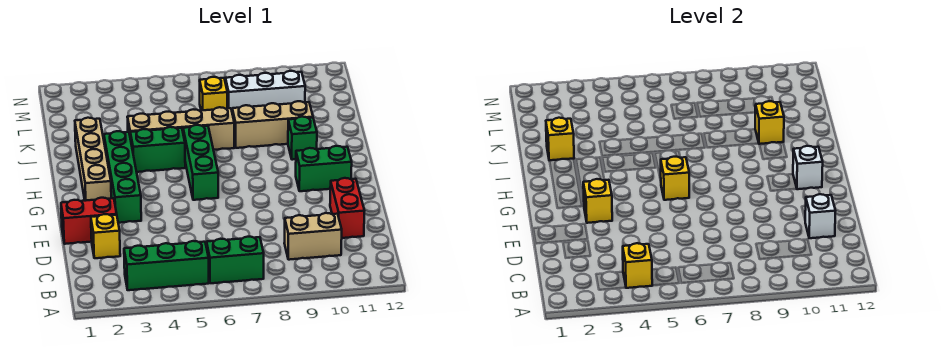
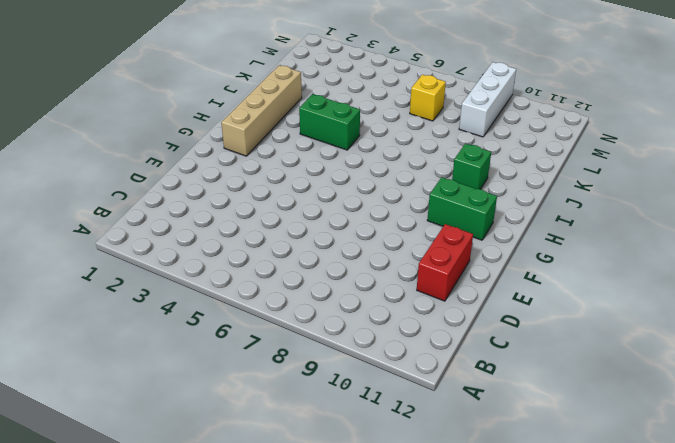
white brick L9:N9 level 1 -> white brick L8:L10 level 1
none -> green brick B3:B5 level 1
none -> green brick B6:B7 level 1
none -> tan brick C9:C10 level 1

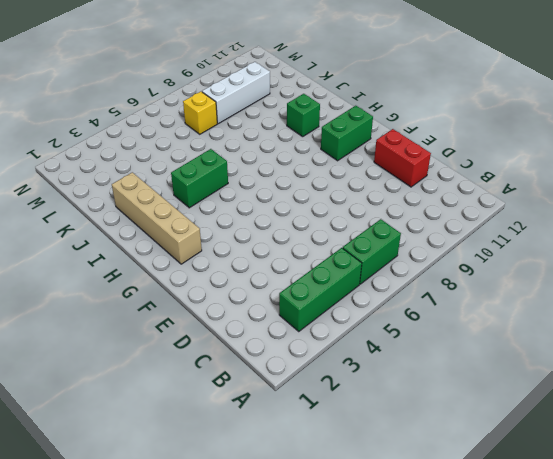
none -> tan brick C9:C10 level 1
none -> yellow brick D2 level 1
none -> red brick E1:E2 level 1

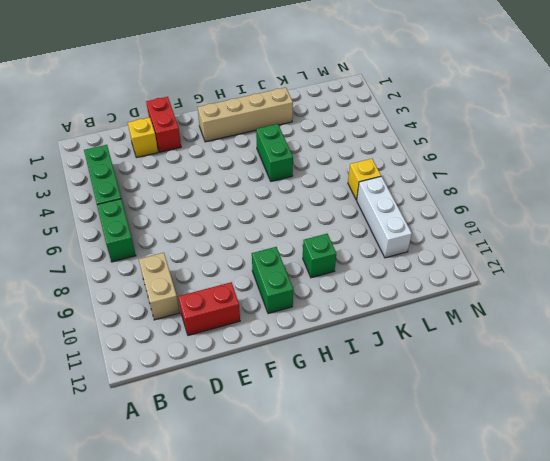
none -> green brick F3:I3 level 1
none -> green brick G6:I6 level 1
none -> tan brick J4:J7 level 1

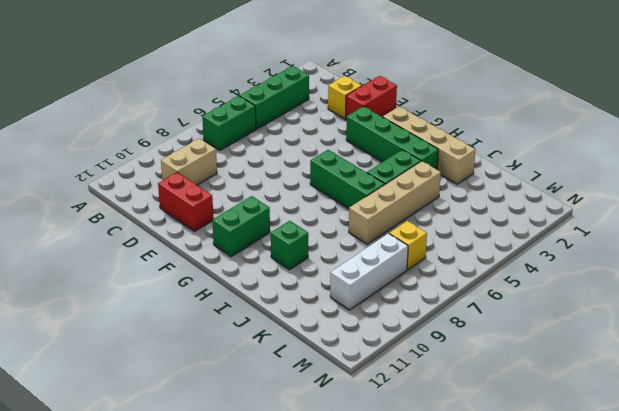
none -> tan brick J8:J10 level 1
none -> yellow brick B4 level 2
none -> white brick D11 level 2

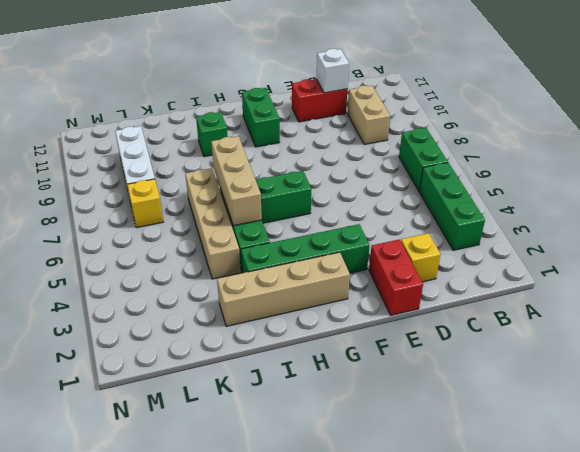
tan brick I5:I7 level 2 -> tan brick J8:J10 level 1
none -> yellow brick B4 level 2
none -> yellow brick F3 level 2
none -> yellow brick G6 level 2

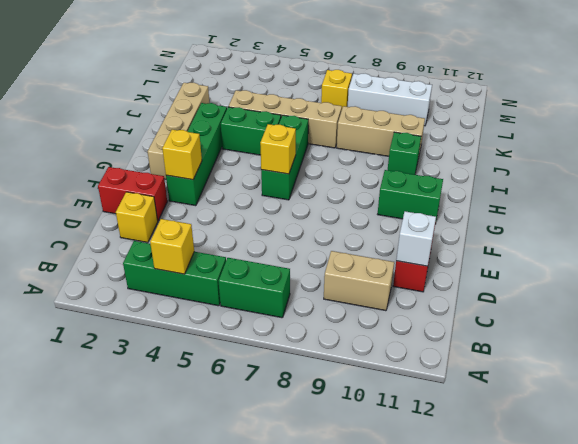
none -> white brick G11 level 2
none -> yellow brick J2 level 2
none -> yellow brick J10 level 2

